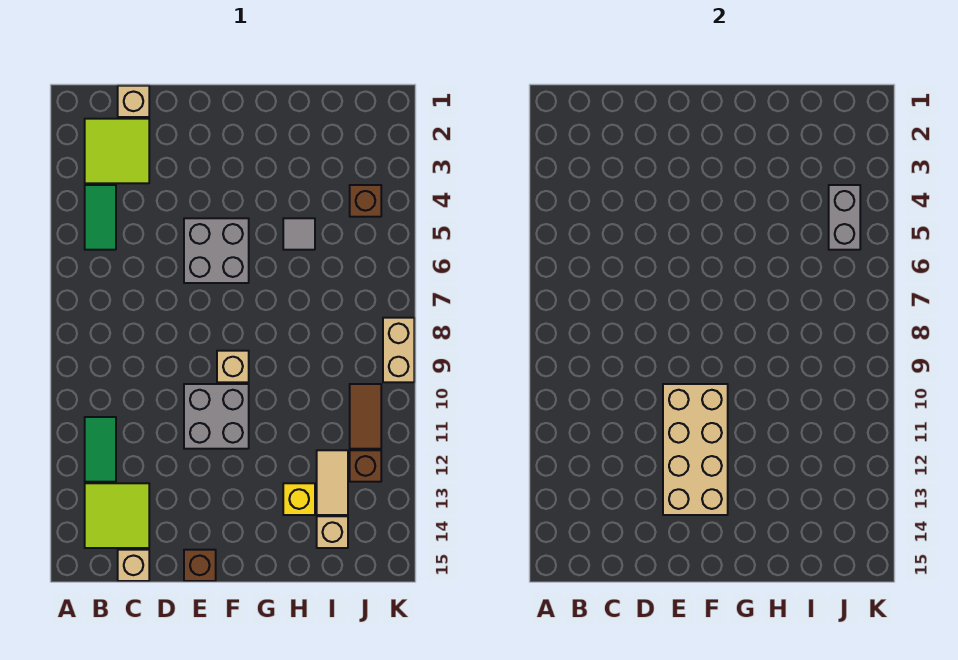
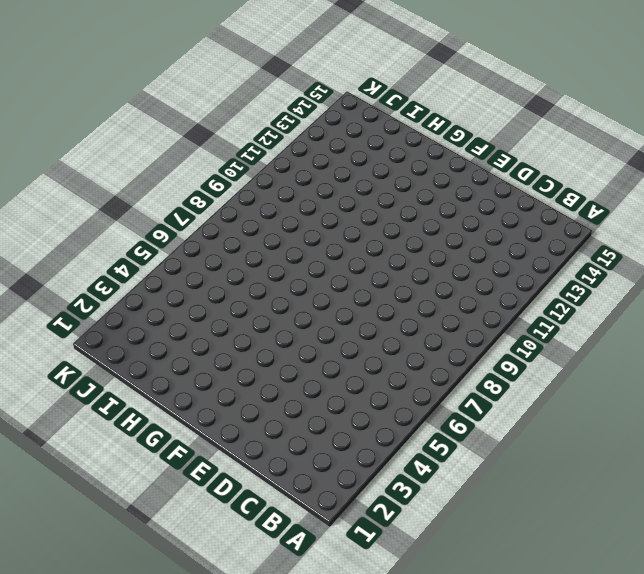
none -> lime tile B2:C3 level 1
none -> green tile B4:B5 level 1
none -> green tile B11:B12 level 1

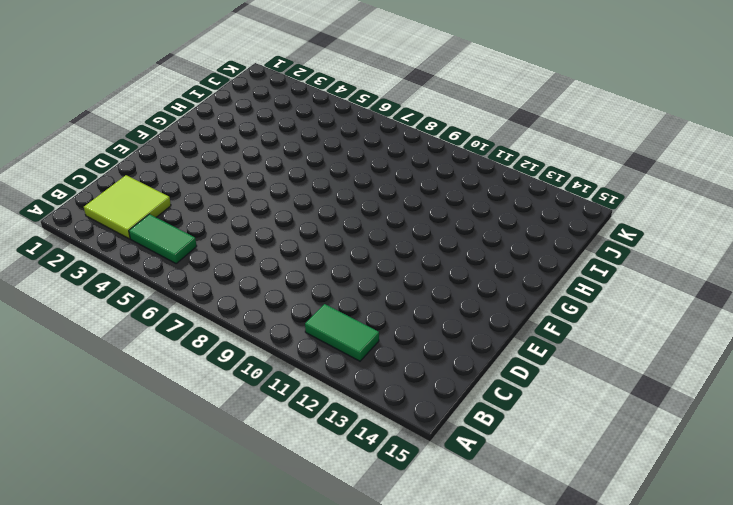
none -> lime tile B13:C14 level 1
none -> tan brick C1 level 1
none -> tan brick C15 level 1

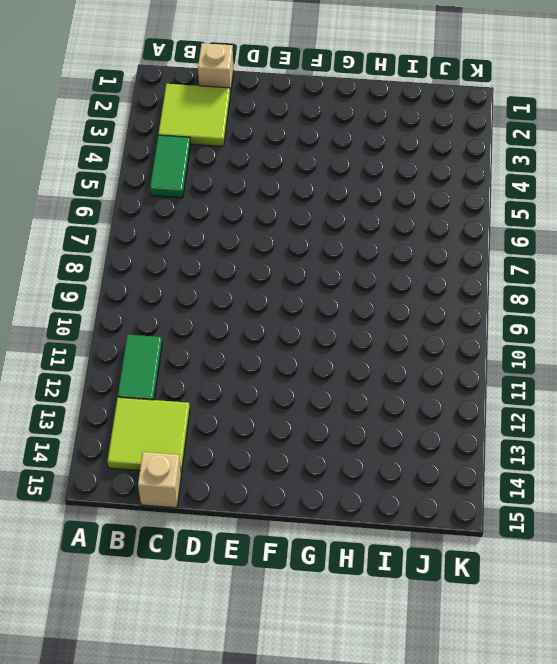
none -> grey brick E5:F6 level 1
none -> grey brick E10:F11 level 1
none -> brown brick E15 level 1

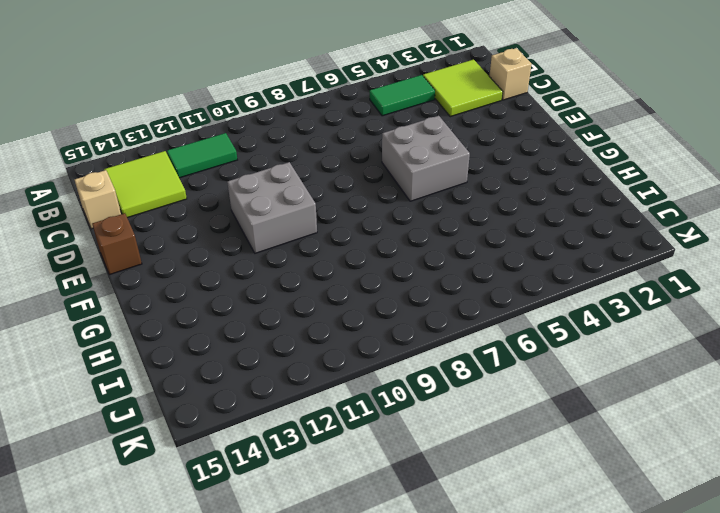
none -> tan brick F9 level 1
none -> grey tile H5 level 1
none -> yellow brick H13 level 1

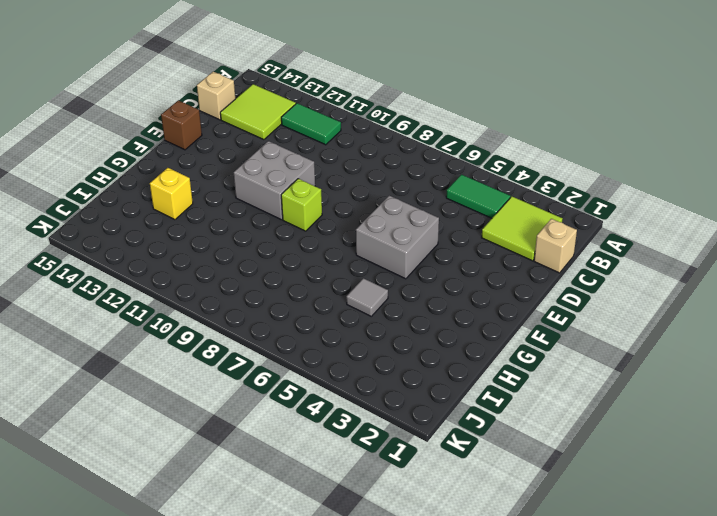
lime brick F9 level 1 -> tan brick F9 level 1
none -> tan tile I12:I13 level 1
none -> tan brick I14 level 1
none -> brown brick J4 level 1

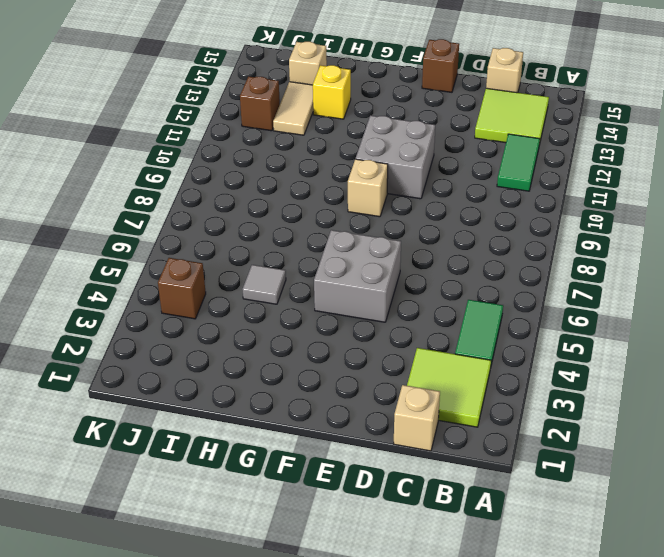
none -> brown tile J10:J11 level 1
none -> tan brick K8:K9 level 1
none -> tan brick E10:F13 level 2

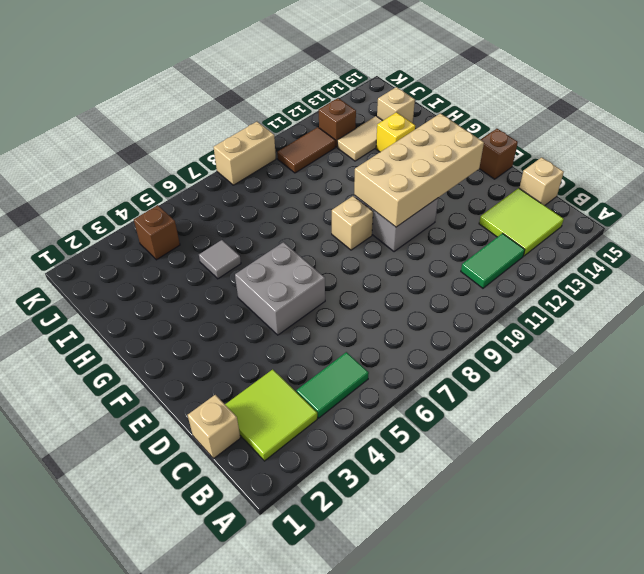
none -> grey brick J4:J5 level 2

